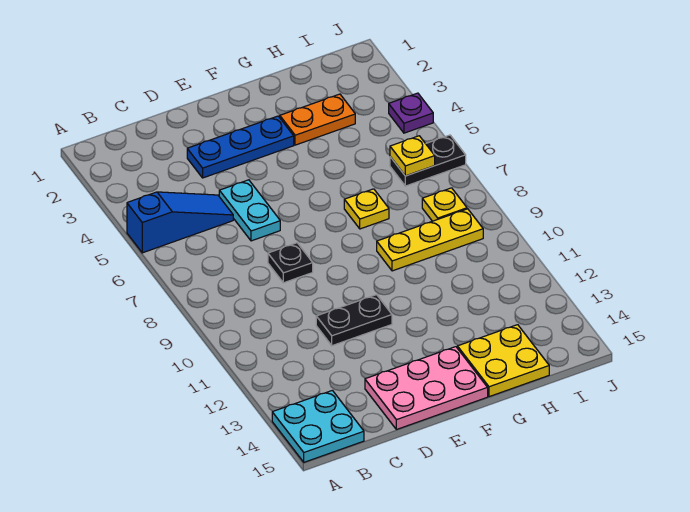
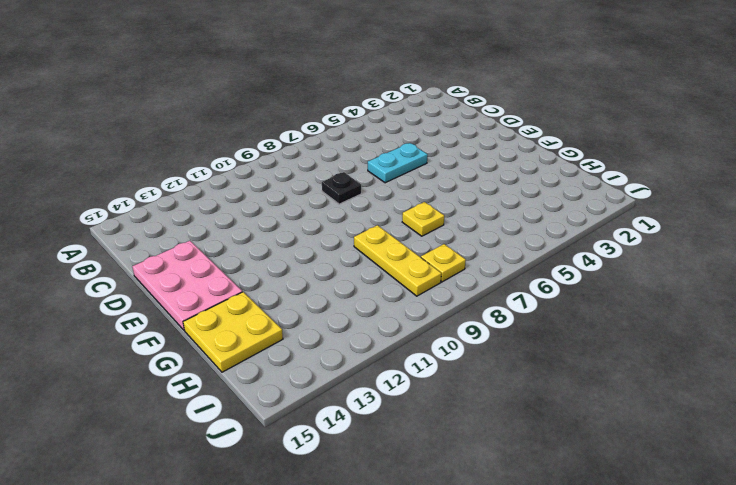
none -> blue slope A5:C5 level 1 top A
none -> cyan plate A14:B15 level 1
none -> blue plate D3:F3 level 1

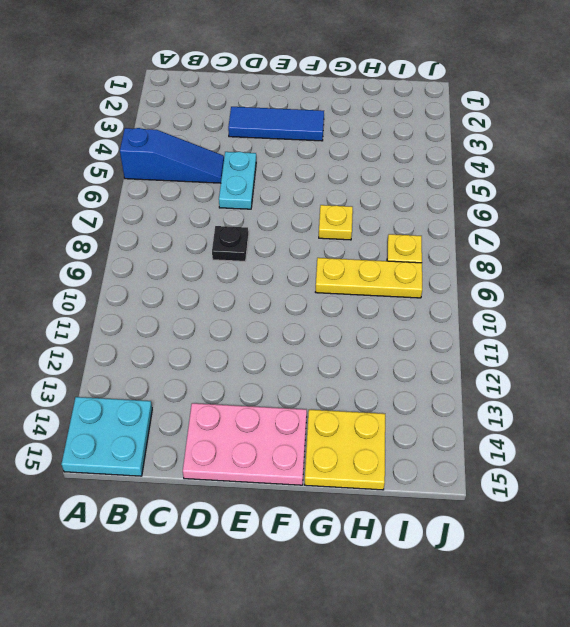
blue tile D3:F3 level 1 -> blue plate D3:F3 level 1
none -> black plate D11:E11 level 1
none -> orange plate G3:H3 level 1
none -> black plate I6:J6 level 1

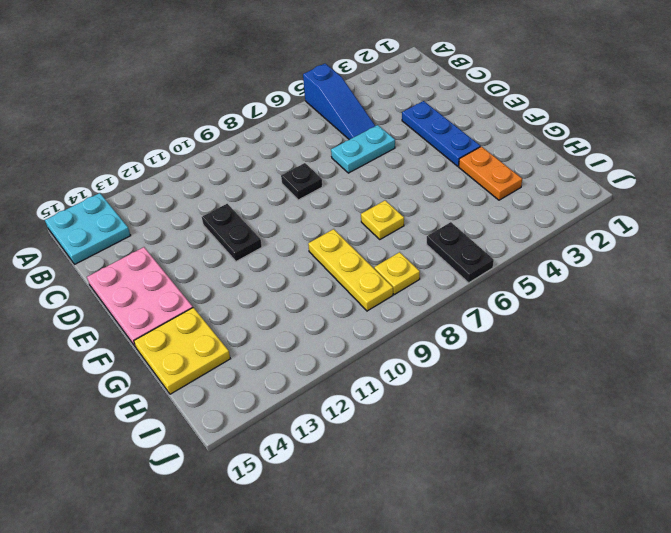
none -> purple plate J4 level 1
none -> yellow plate I6 level 2

